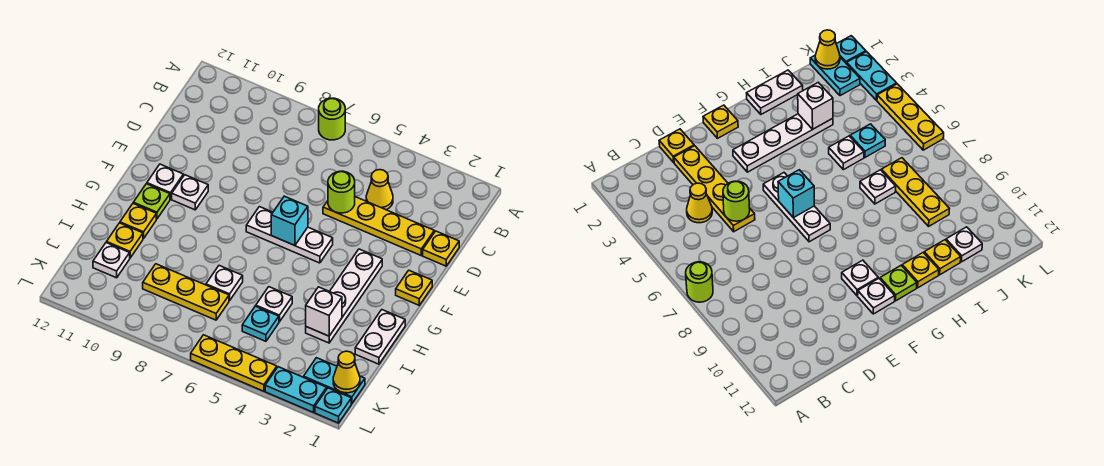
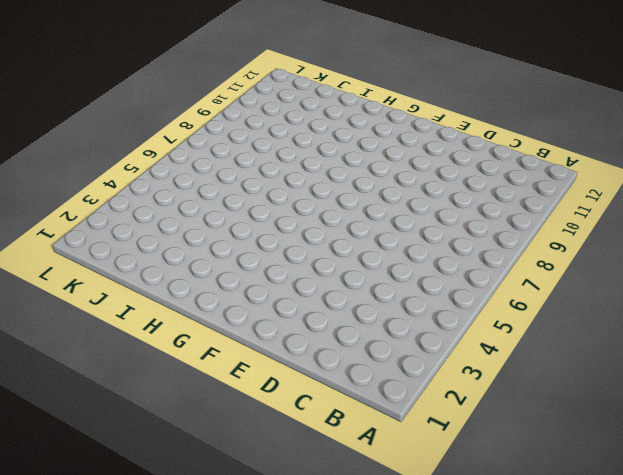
none -> lime round brick A7 level 1
none -> yellow cone C4 level 1
none -> yellow plate D1 level 1

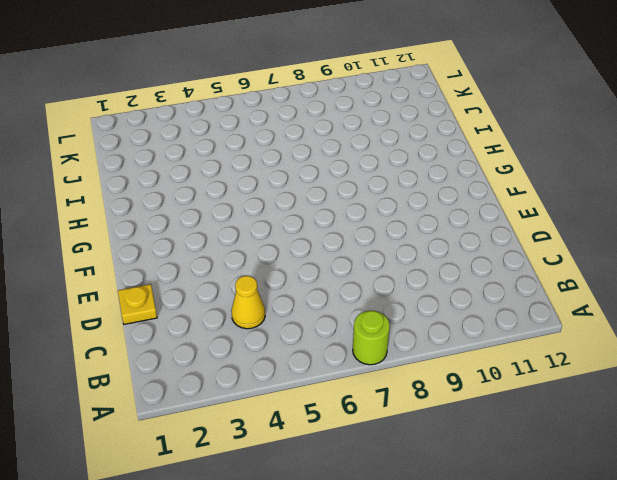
none -> yellow plate D2:D5 level 1
none -> yellow plate F1 level 1
none -> white plate F3:I3 level 1

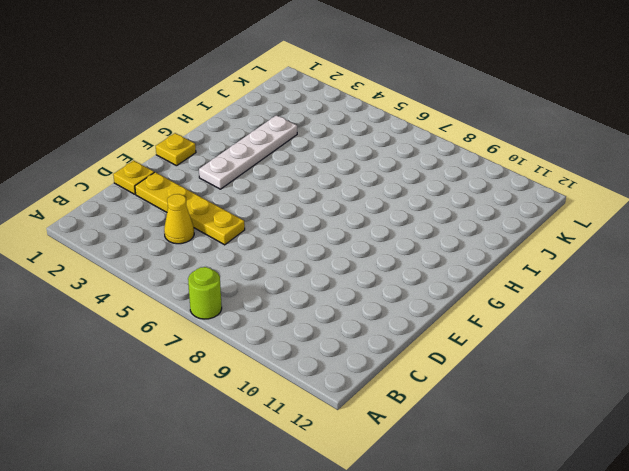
none -> white plate F5:F7 level 1
none -> white plate F10 level 1
none -> white plate F11 level 1

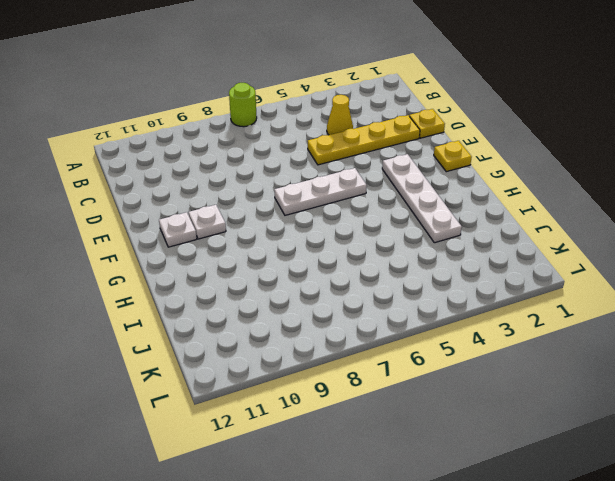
none -> lime plate G11 level 1
none -> white plate H1:I1 level 1
none -> yellow plate H11 level 1

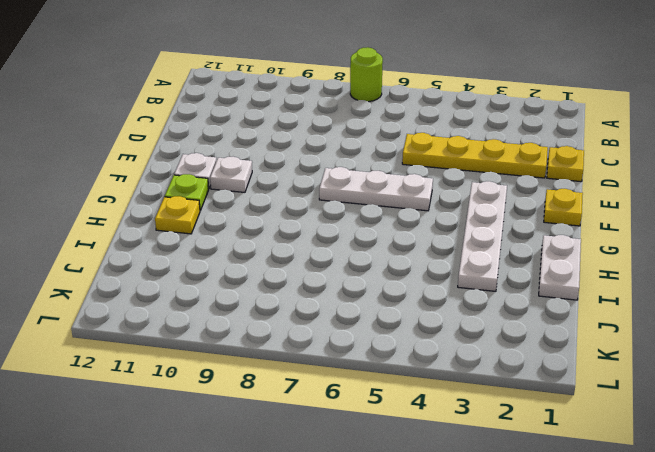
none -> yellow cone C4 level 1
none -> white plate I5 level 1
none -> white plate I7 level 1

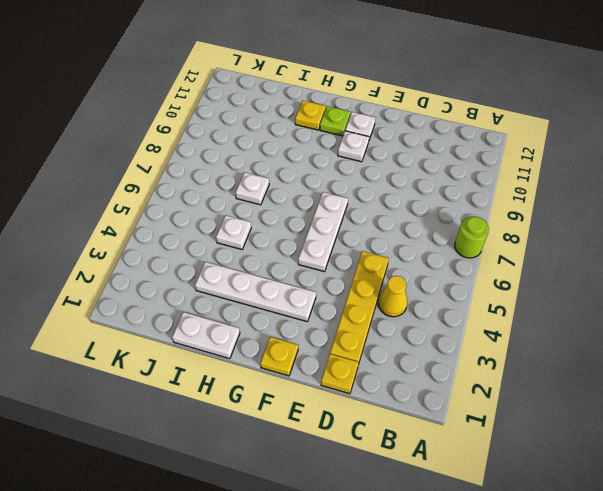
none -> yellow plate I11 level 1
none -> cyan plate J5 level 1
none -> yellow plate J7:J9 level 1

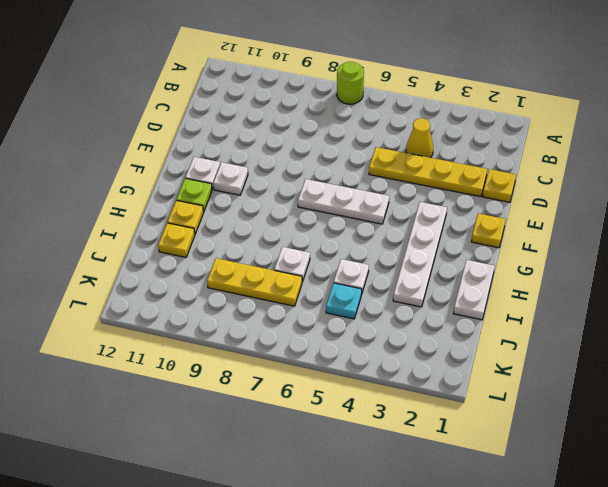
none -> white plate J11 level 1
none -> cyan plate K1:K2 level 1
none -> cyan plate L1 level 1

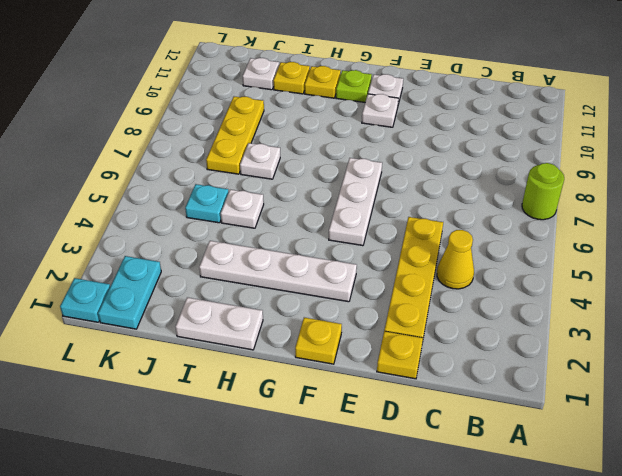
none -> cyan plate L2:L3 level 1
none -> yellow plate L4:L6 level 1
none -> lime round brick D5 level 2

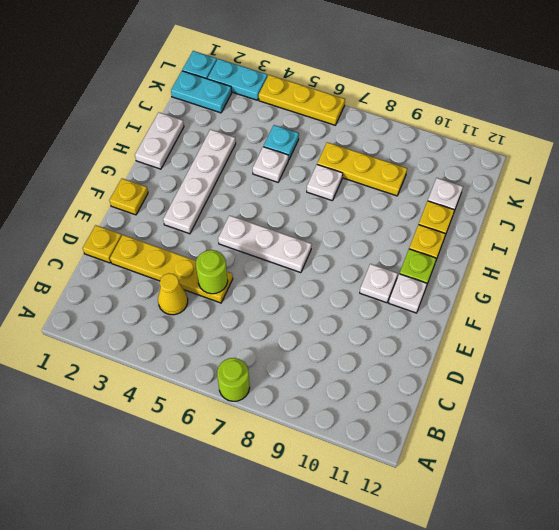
none -> cyan brick F6 level 2
none -> white brick I3 level 2
none -> yellow cone K1 level 2

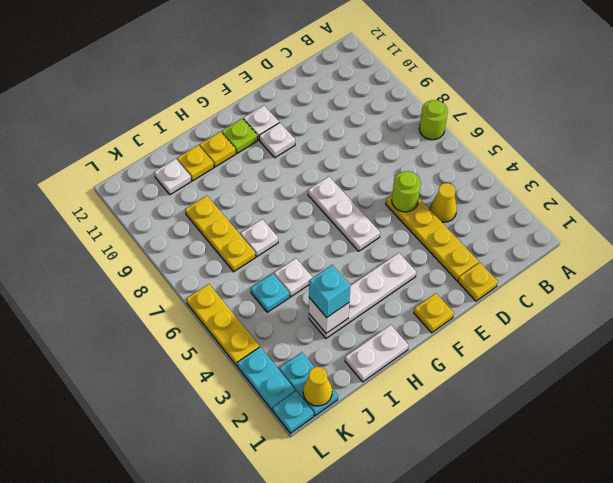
cyan brick I3 level 3 -> cyan brick F6 level 2

